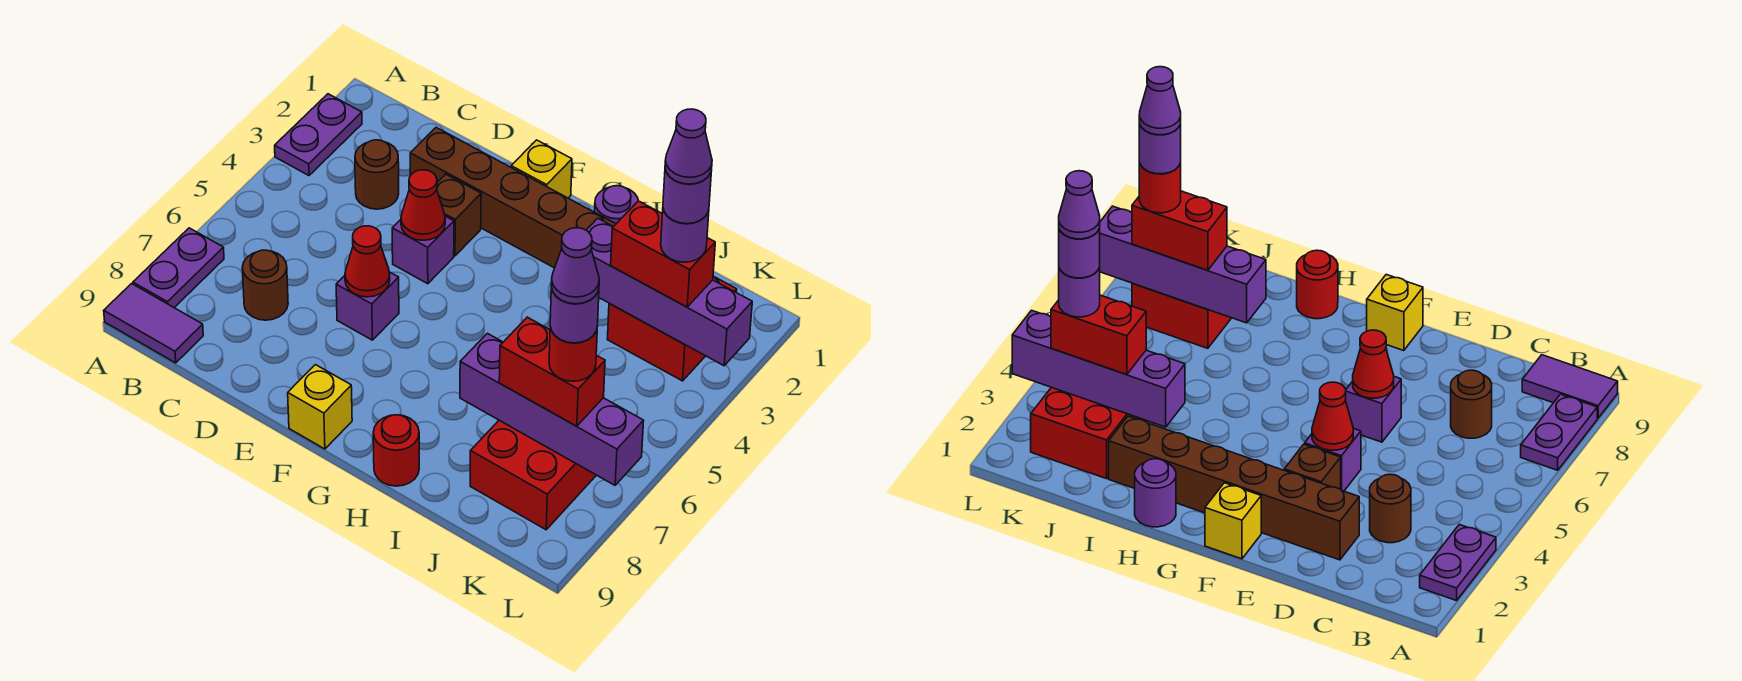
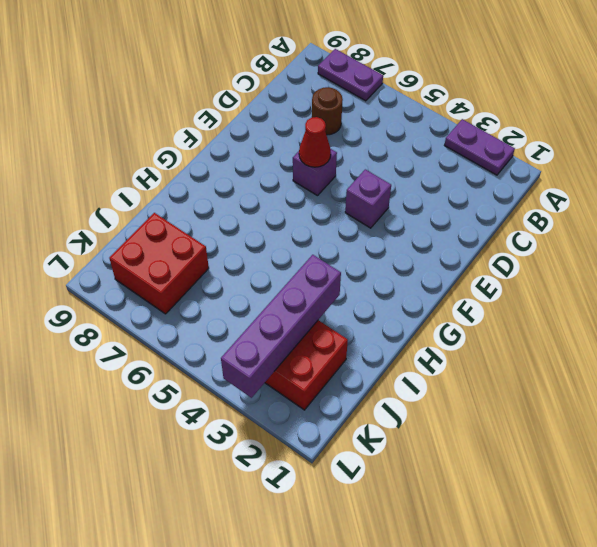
none -> purple tile A9:B9 level 1
none -> brown round brick C3 level 1
none -> brown brick D2:I2 level 1

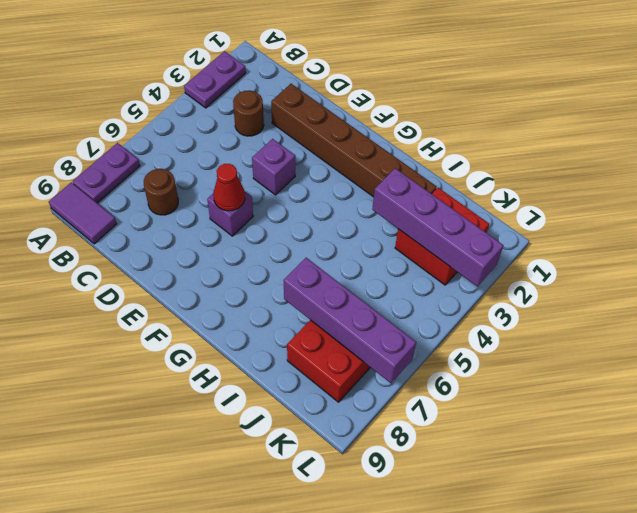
none -> brown brick E3 level 1
none -> yellow brick F1 level 1
none -> yellow brick F9 level 1

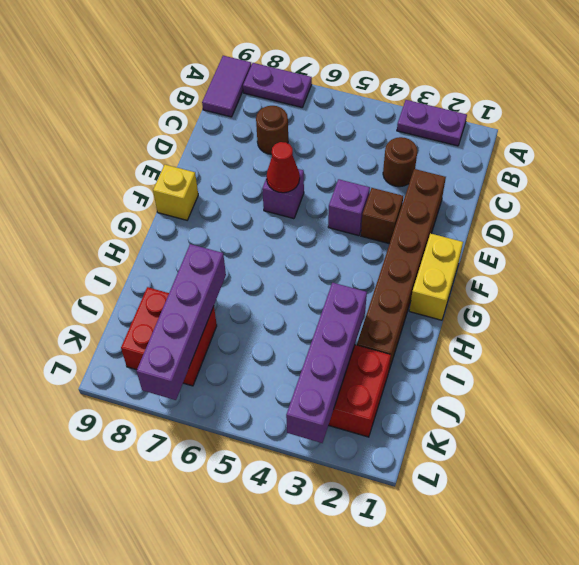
yellow brick F1:G1 level 1 -> yellow brick F1 level 1
none -> purple round brick H1 level 1
none -> red round brick H9 level 1
none -> red cone E4 level 2

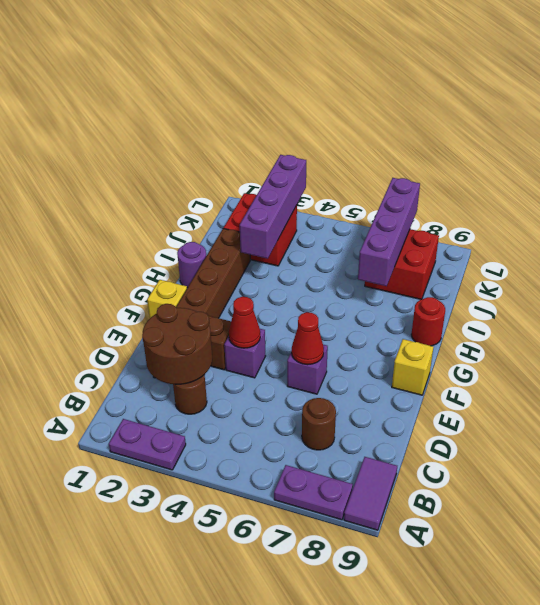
brown round brick C2:D3 level 2 -> none
none -> red brick J3:K3 level 3
none -> red brick J7:K7 level 3
none -> purple round brick K3 level 4

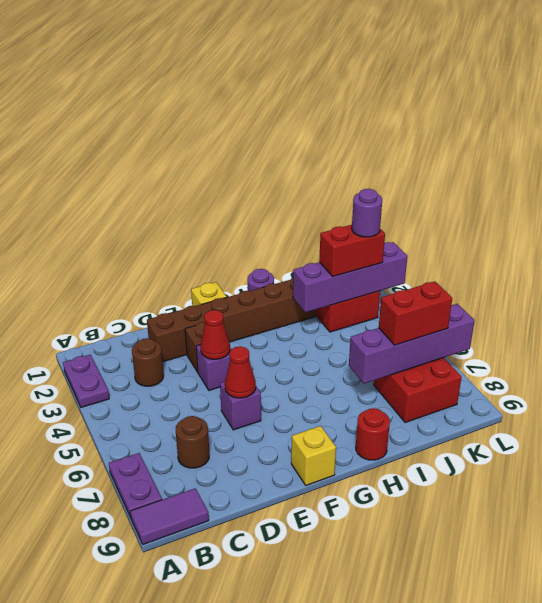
none -> red round brick K7 level 4
none -> purple round brick K3 level 5
none -> purple round brick K7 level 5

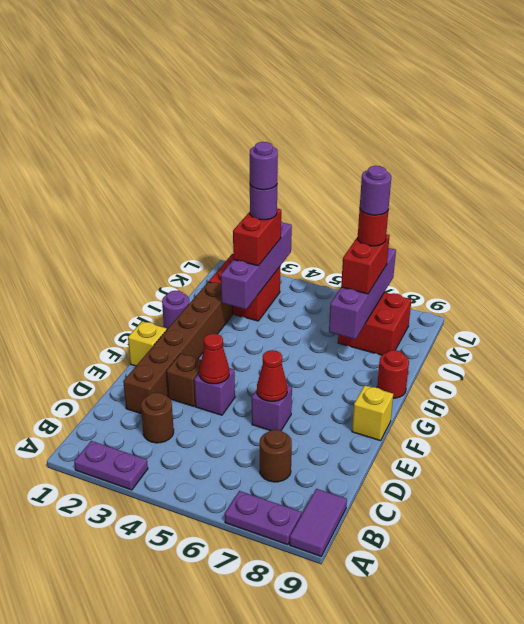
none -> purple cone K3 level 6
none -> purple cone K7 level 6

